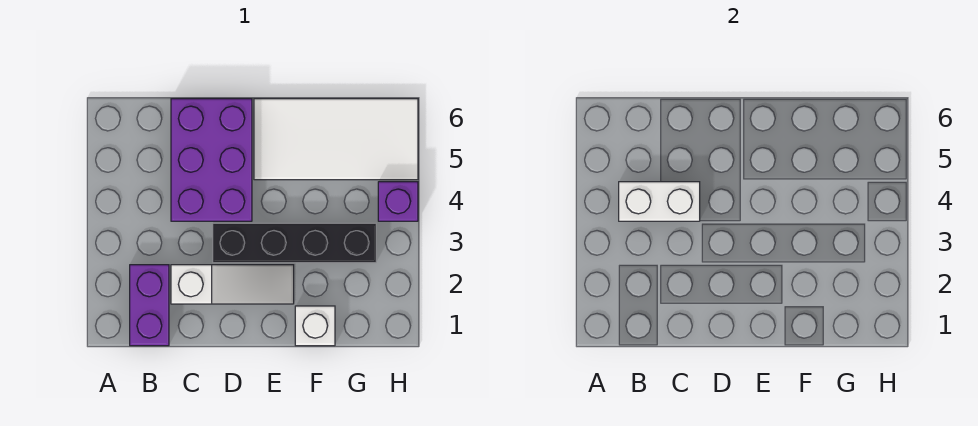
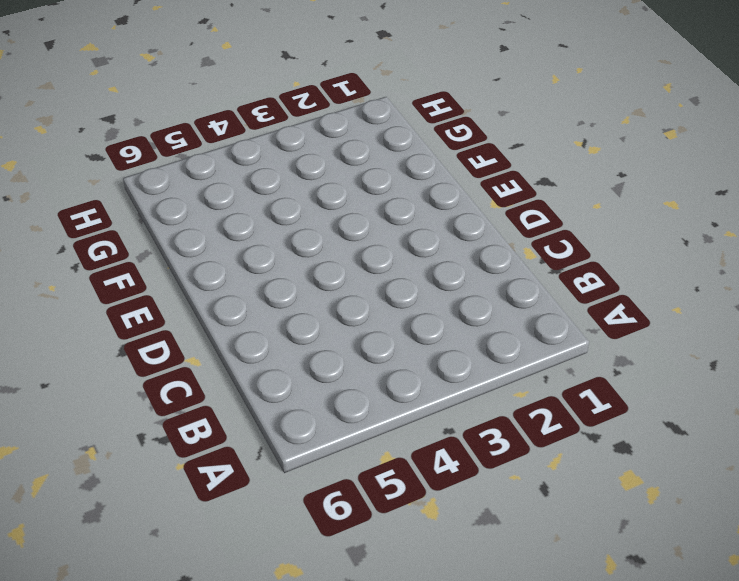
none -> purple brick B1:B2 level 1
none -> white slope C2:E2 level 1 top C

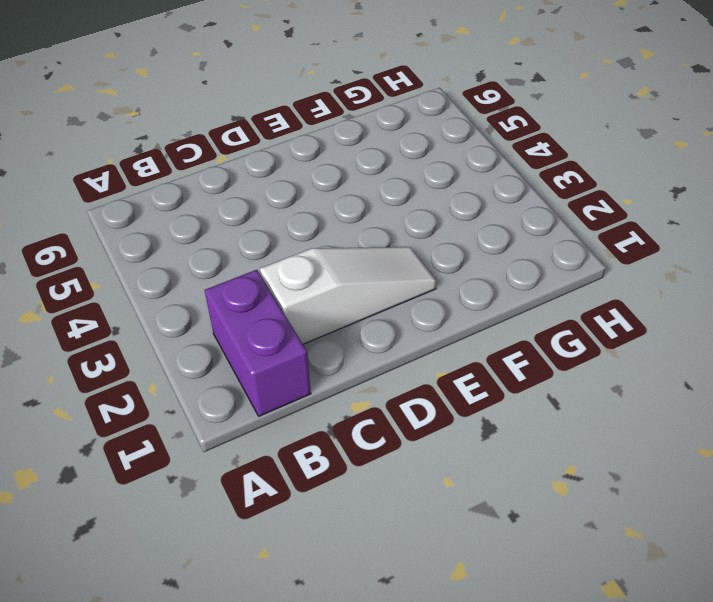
none -> purple brick C4:D6 level 1
none -> black brick D3:G3 level 1

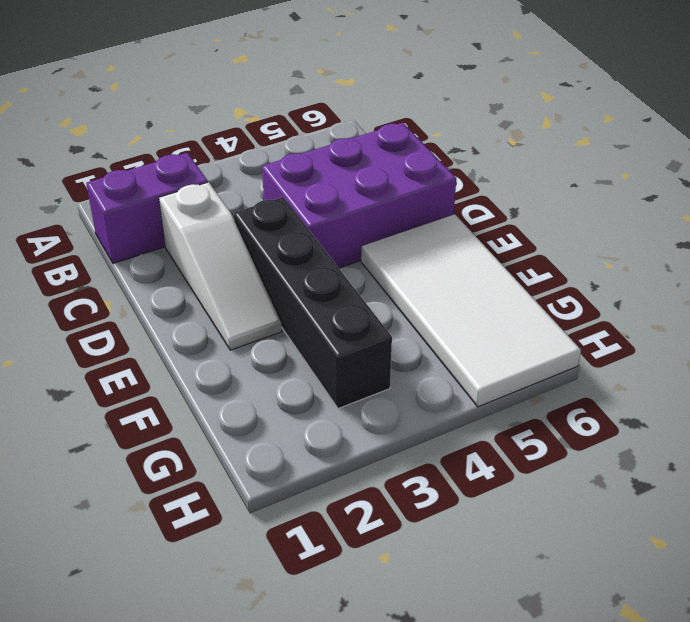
none -> white brick F1 level 1
none -> purple brick H4 level 1

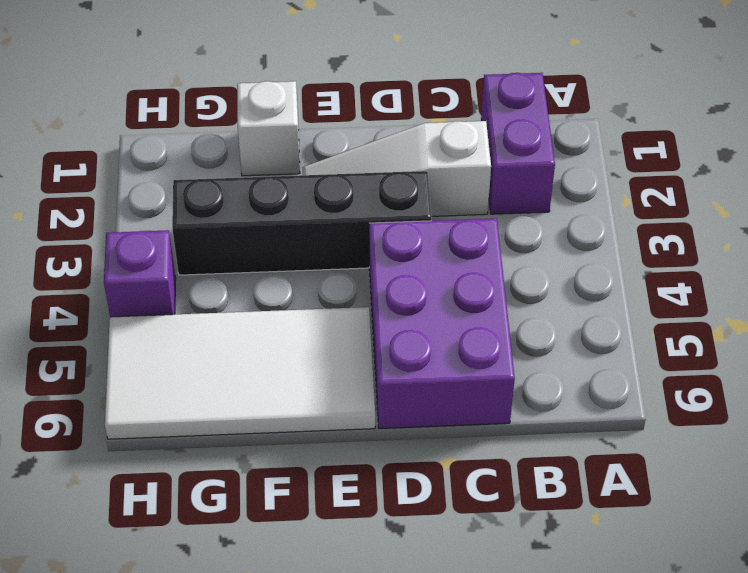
none -> white brick B4:C4 level 2

